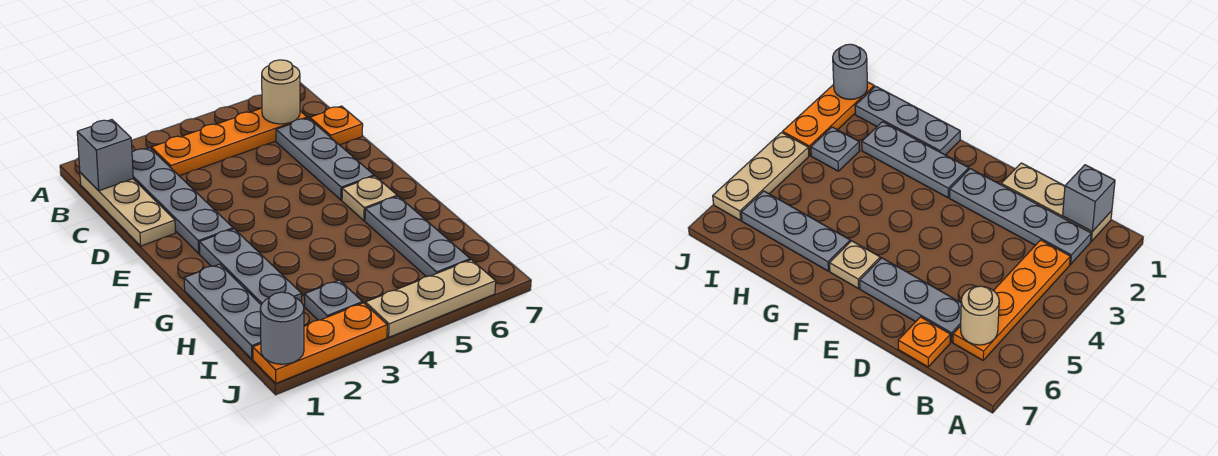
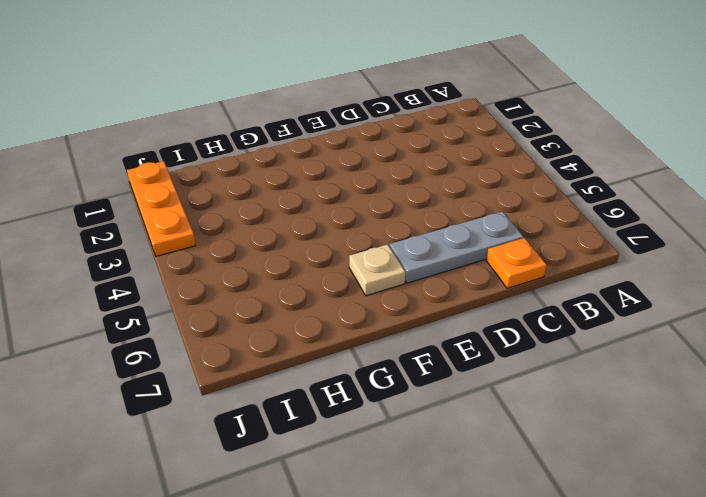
none -> tan plate B1:D1 level 1
none -> grey plate B2:E2 level 1
none -> orange plate B3:B6 level 1

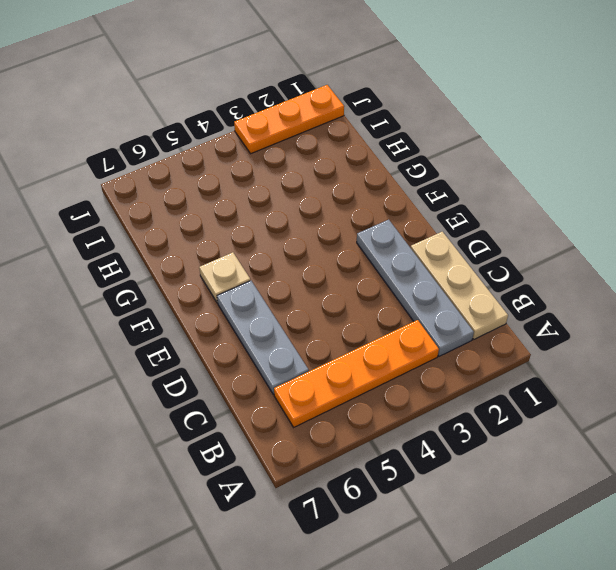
none -> orange plate C7 level 1
none -> grey plate F2:H2 level 1
none -> grey plate G1:I1 level 1

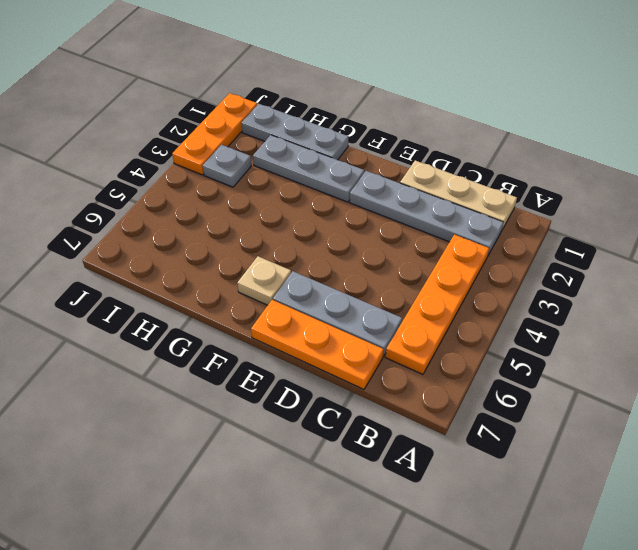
orange plate C7:E7 level 1 -> orange plate C7 level 1
none -> grey plate G6:I6 level 1
none -> tan plate J4:J6 level 1
none -> grey brick B1 level 2

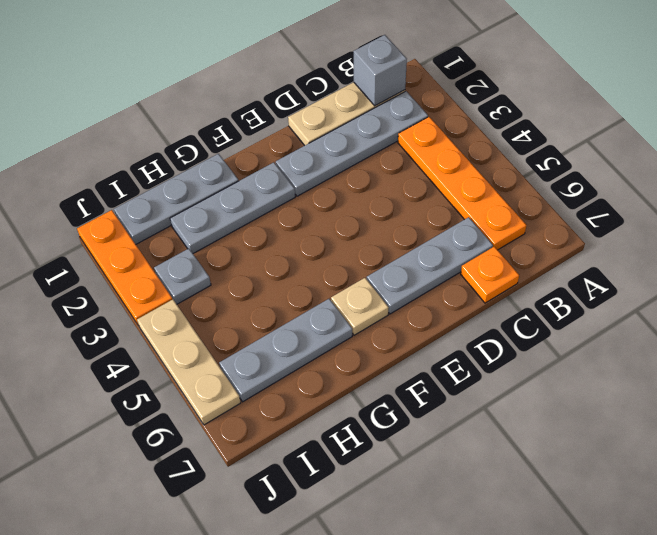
none -> tan round brick B6 level 2
none -> grey round brick J1 level 2

